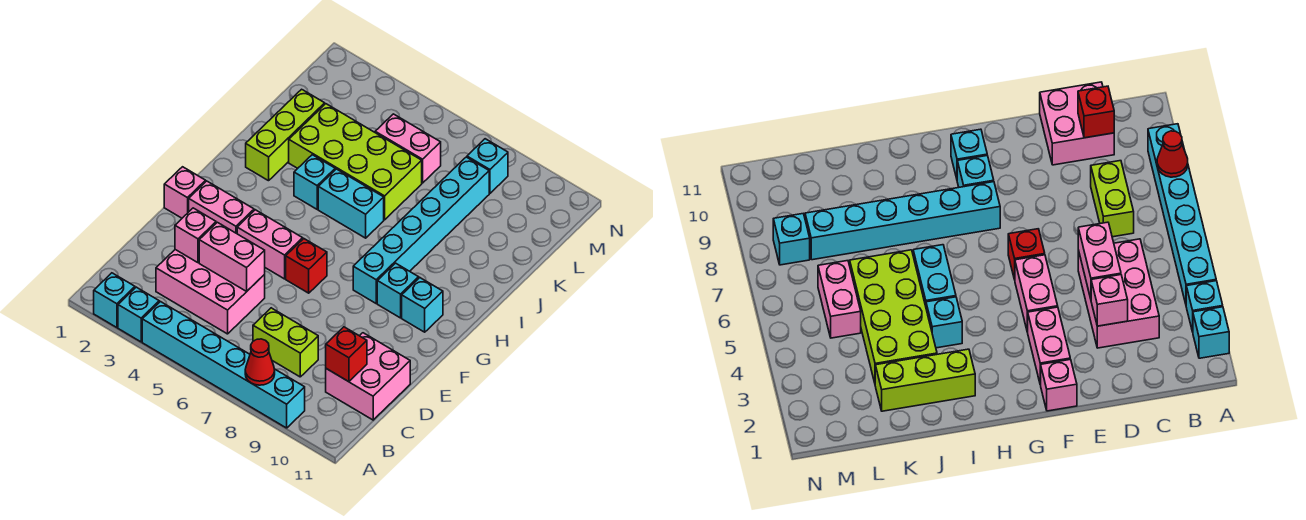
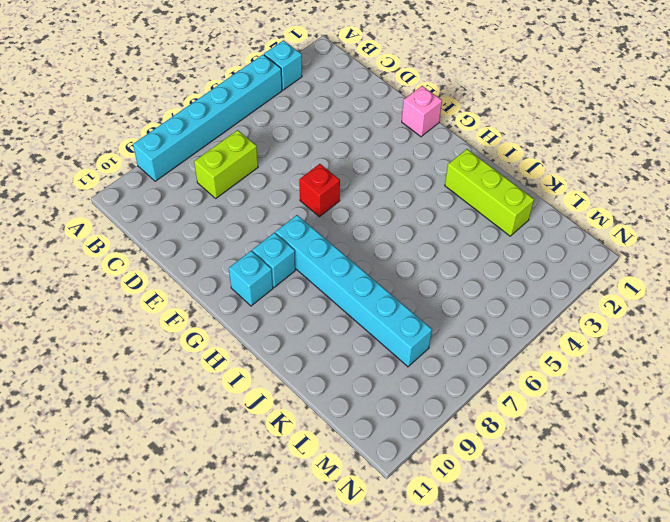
none -> cyan brick A2 level 1
none -> pink brick C3:D5 level 1
none -> pink brick C10:D11 level 1

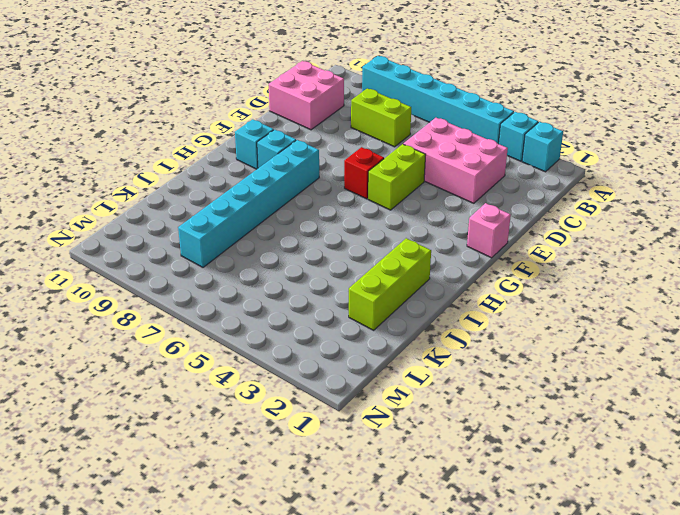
lime brick E5:F5 level 1 -> pink brick F4:F5 level 1
none -> pink brick F2:F3 level 1
none -> cyan brick I4 level 1
none -> cyan brick I5:I6 level 1

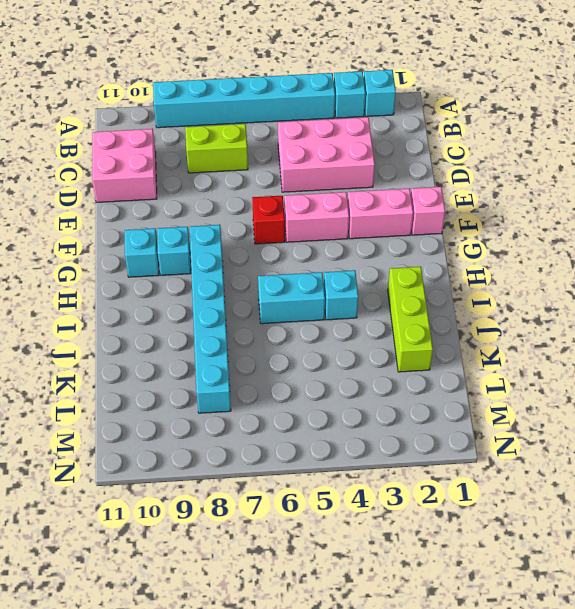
none -> lime brick J3:K6 level 1
none -> pink brick L5:L6 level 1
none -> cyan brick M8 level 1

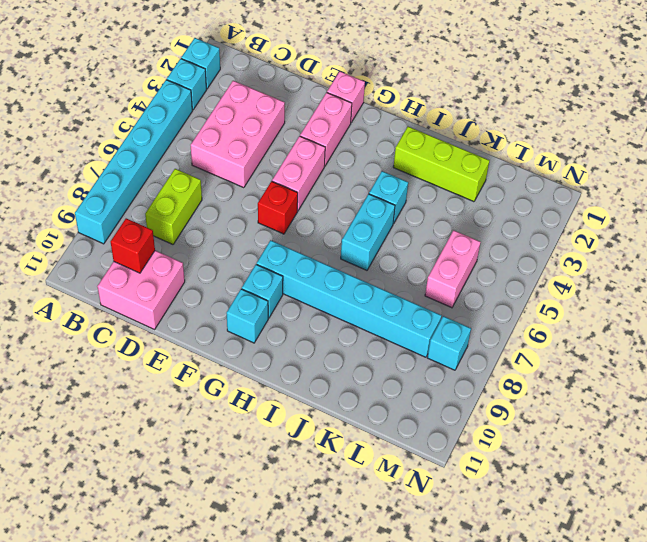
none -> lime brick J3:K6 level 1
none -> red cone A8 level 2
none -> pink brick D3 level 2

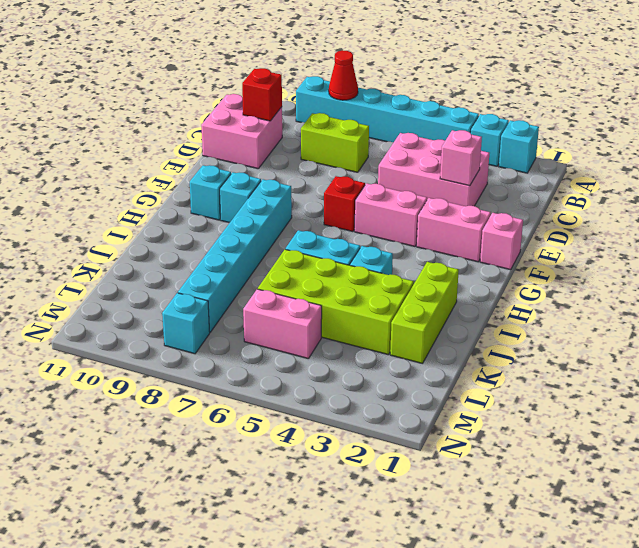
none -> pink brick D4:D5 level 2

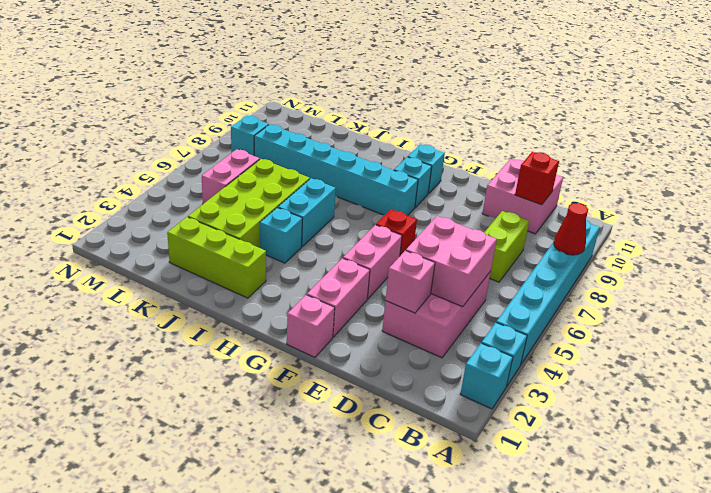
pink brick C4:D5 level 2 -> pink brick D4:D5 level 2

